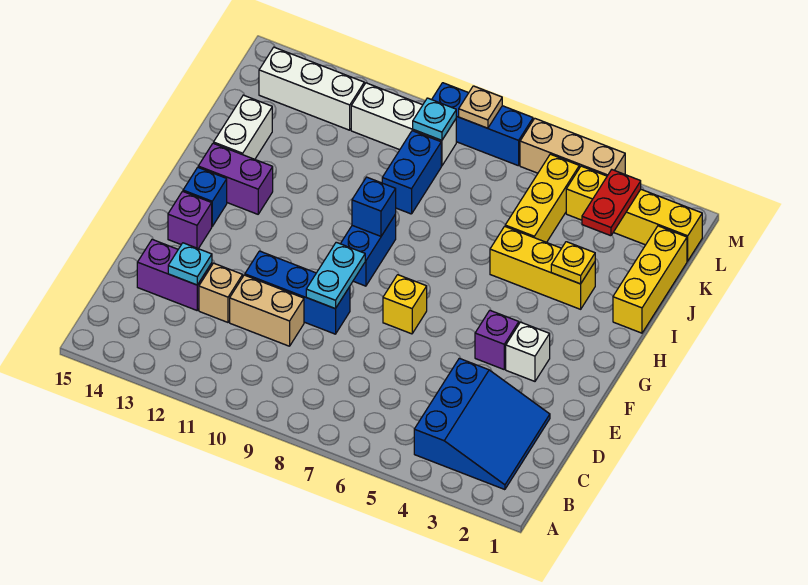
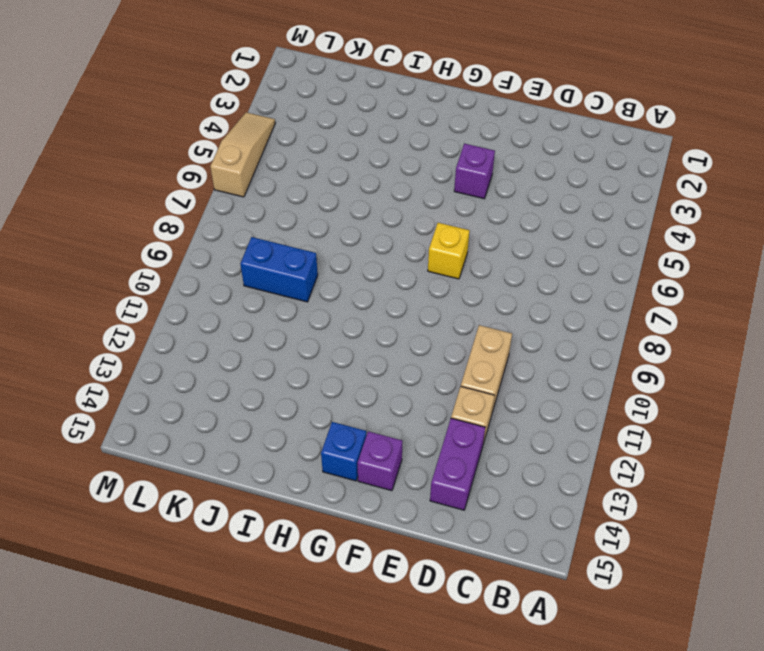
tan slope M4:M6 level 1 top 6 -> tan brick M4:M6 level 1
none -> blue slope B2:D4 level 1 top 4
none -> blue brick E9:E11 level 1
none -> white brick F3 level 1

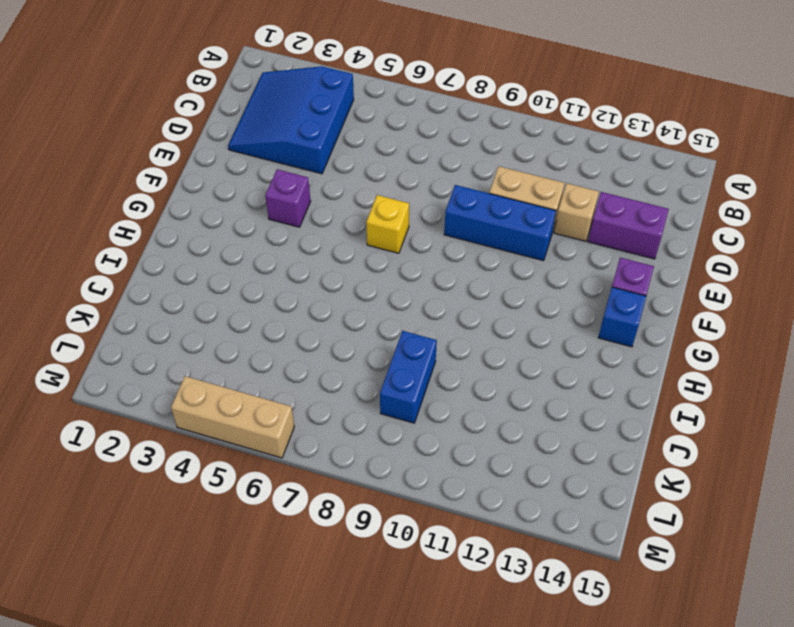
none -> white brick F3 level 1
none -> blue brick G9:H9 level 1
none -> purple brick H13:H14 level 1

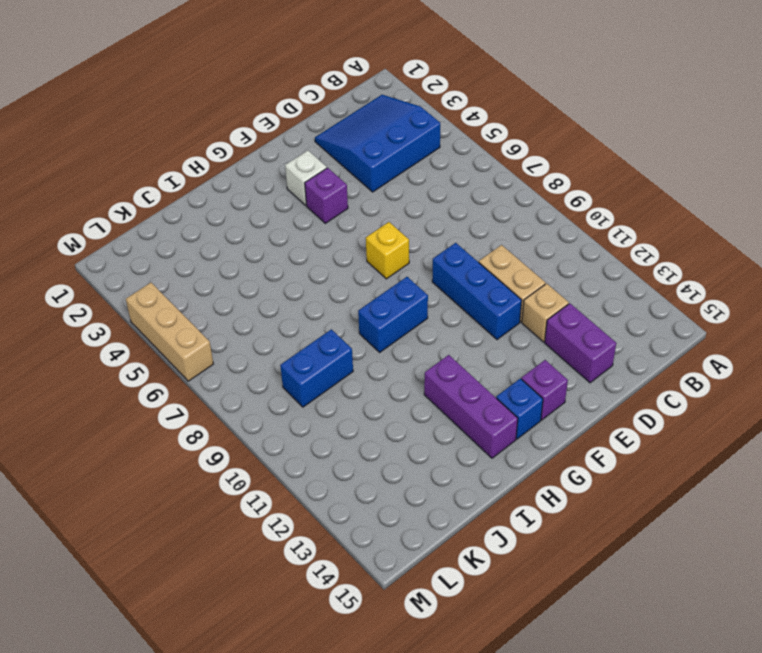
purple brick H12:H14 level 1 -> purple brick H13:H14 level 1
none -> yellow brick I1:K1 level 1
none -> yellow brick I3:I5 level 1
none -> white brick I14:J14 level 1

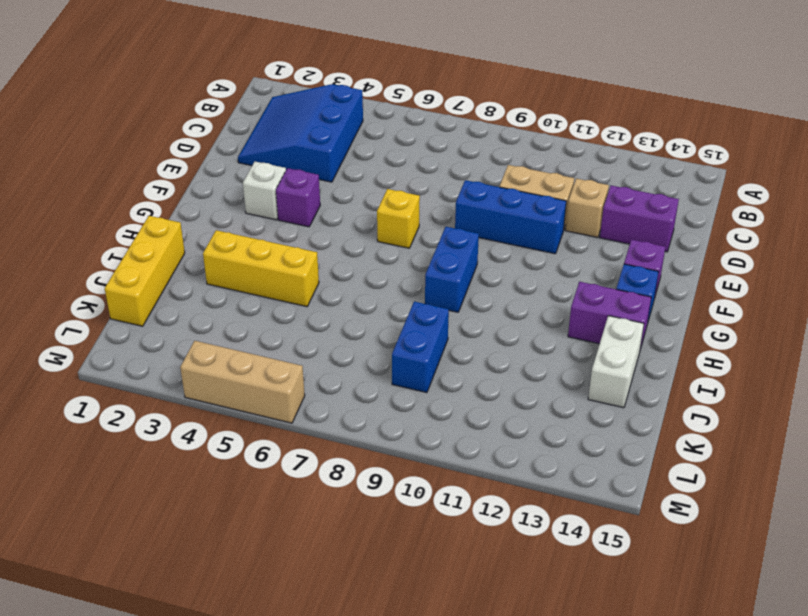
none -> yellow brick J5:L5 level 1
none -> yellow brick L1:L4 level 1
none -> white brick L9:L11 level 1

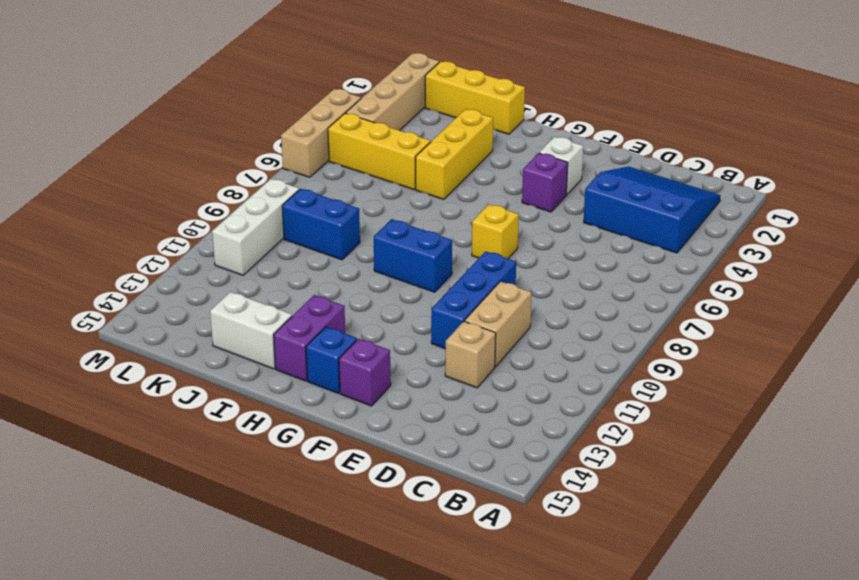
tan brick L1:L4 level 1 -> yellow brick L1:L4 level 1
none -> purple brick D13:D14 level 1
none -> white brick L12:L14 level 1
none -> blue brick M7:M9 level 1

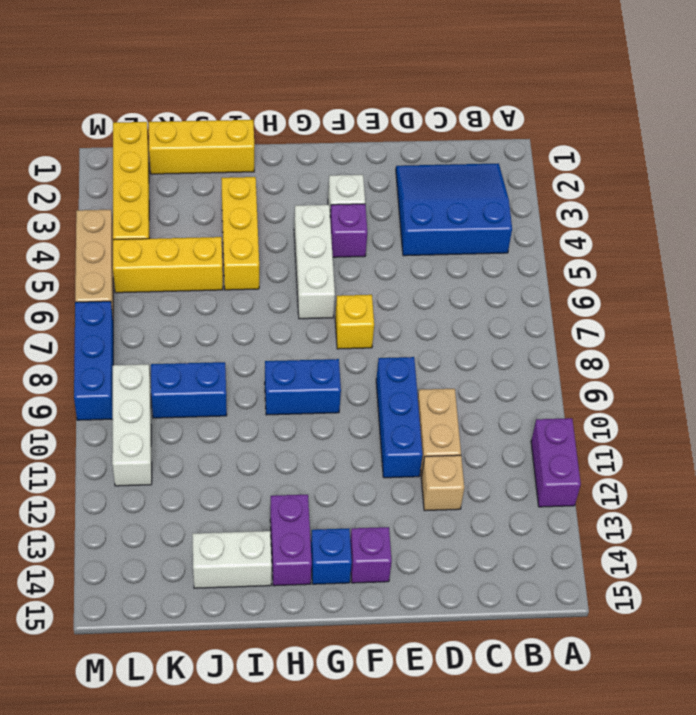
purple brick A11:A12 level 1 -> purple brick D13:D14 level 1
white brick G4:G6 level 1 -> white brick L12:L14 level 1
none -> cyan plate D13 level 2
none -> cyan plate E9:F9 level 2
none -> blue brick H9 level 2

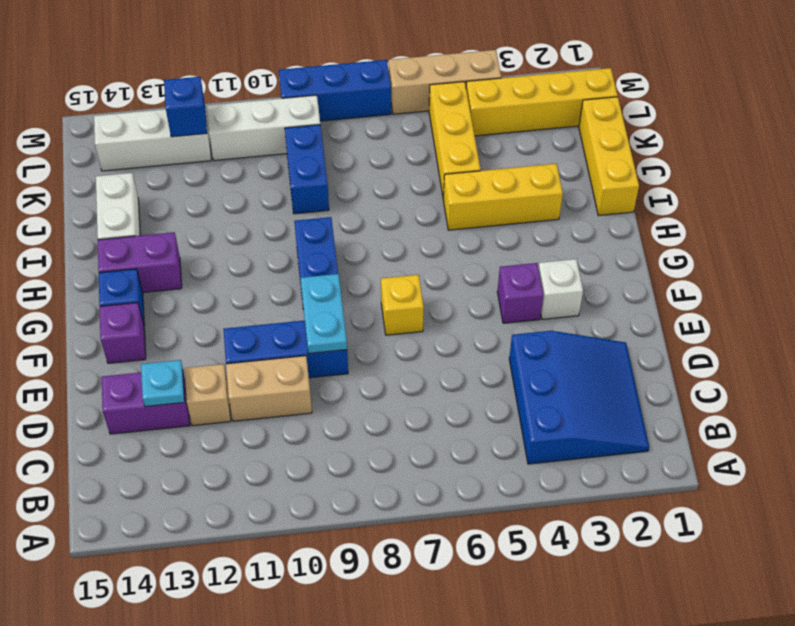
blue brick L12 level 2 -> blue brick H9 level 2
none -> yellow plate I3 level 2
none -> red plate K3:L3 level 2
none -> cyan plate L9 level 2

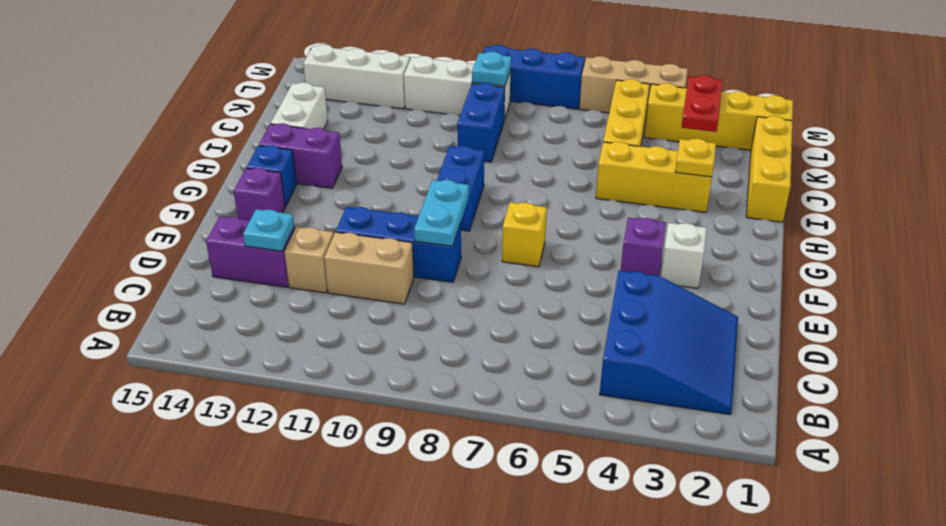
none -> blue brick H9 level 2
none -> tan plate M8 level 2

